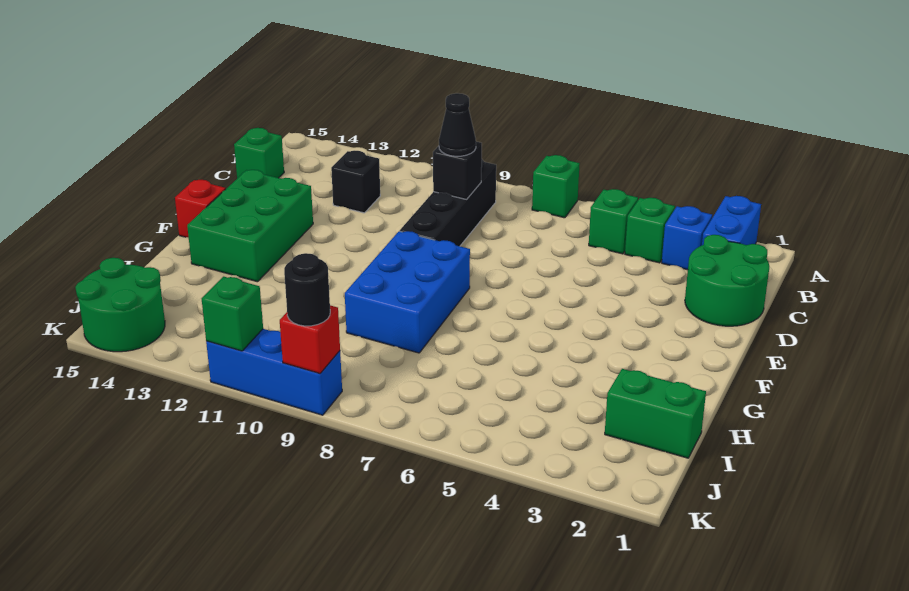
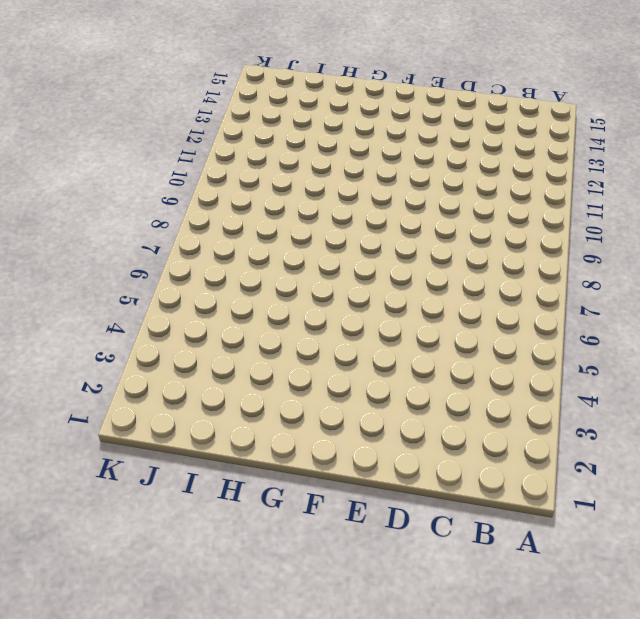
none -> blue brick A2:B2 level 1
none -> green brick A7 level 1
none -> blue brick B3 level 1

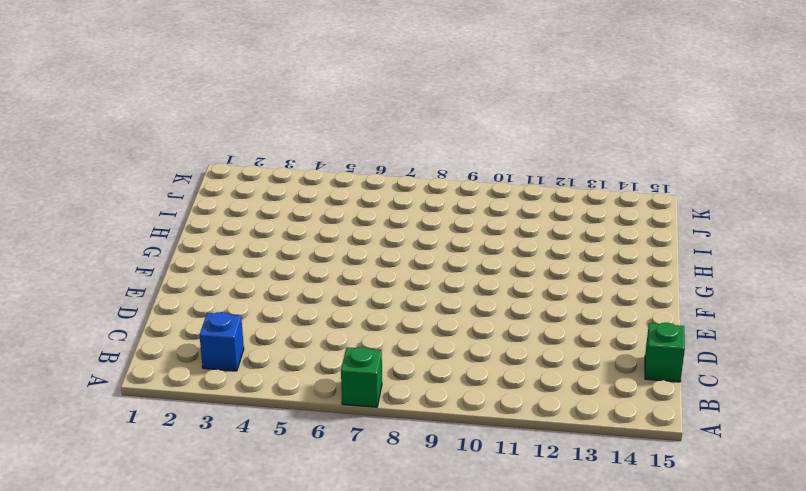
none -> blue brick A2:B2 level 1
none -> green brick B4 level 1
none -> green brick B5 level 1

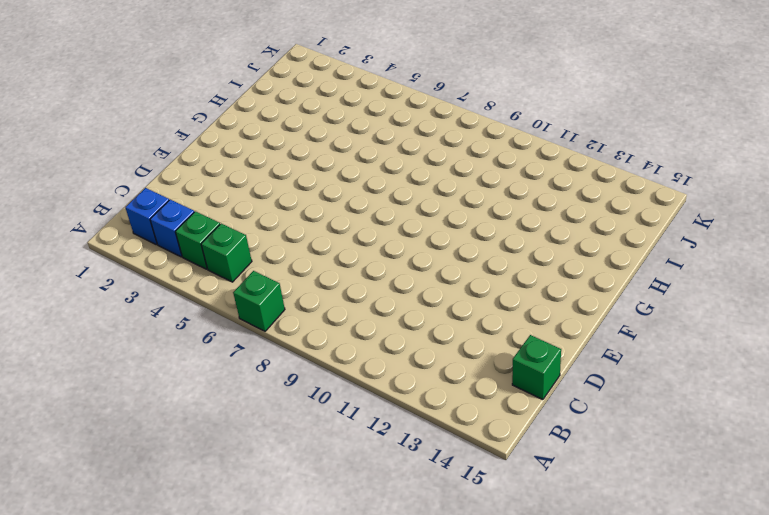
blue brick B2 level 1 -> blue brick A2:B2 level 1
none -> black brick B9:E9 level 1
none -> green round brick C1:D2 level 1
none -> black brick C12 level 1

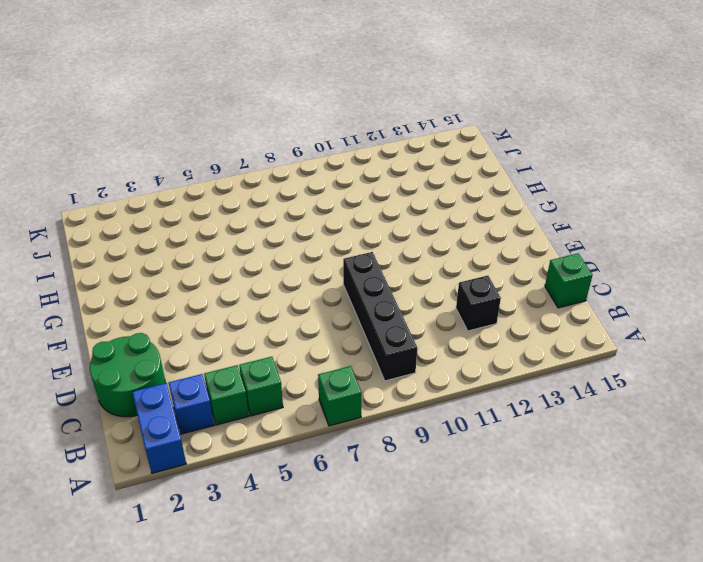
none -> green brick E13:G14 level 1
none -> blue brick F8:H9 level 1
none -> red brick F15 level 1

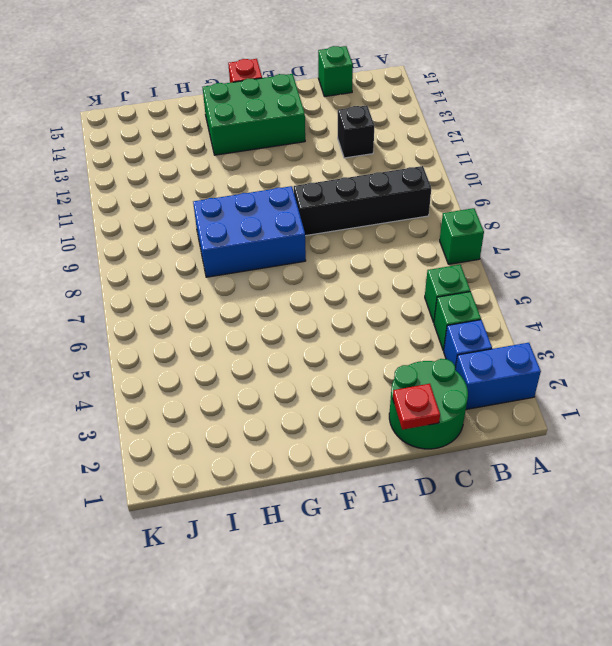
red plate D1 level 2 -> none
none -> green brick I1:I2 level 1
none -> green round brick J14:K15 level 1
none -> blue brick K9:K11 level 1

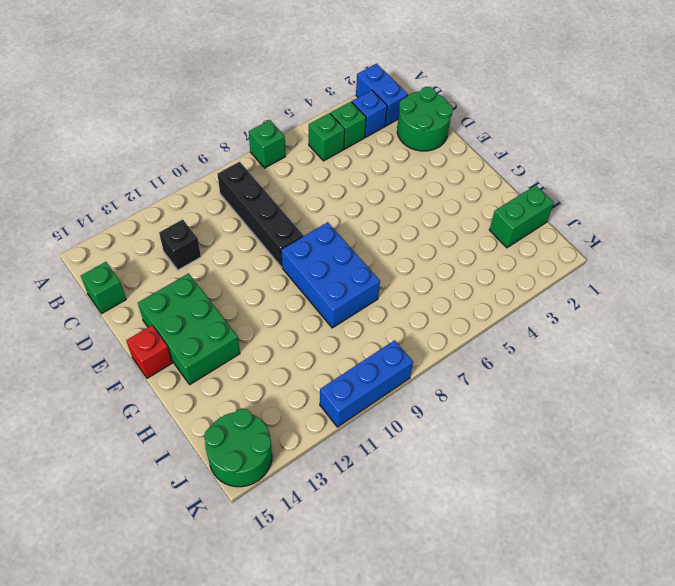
none -> black brick C9 level 2
none -> red brick K9 level 2
none -> green brick K11 level 2

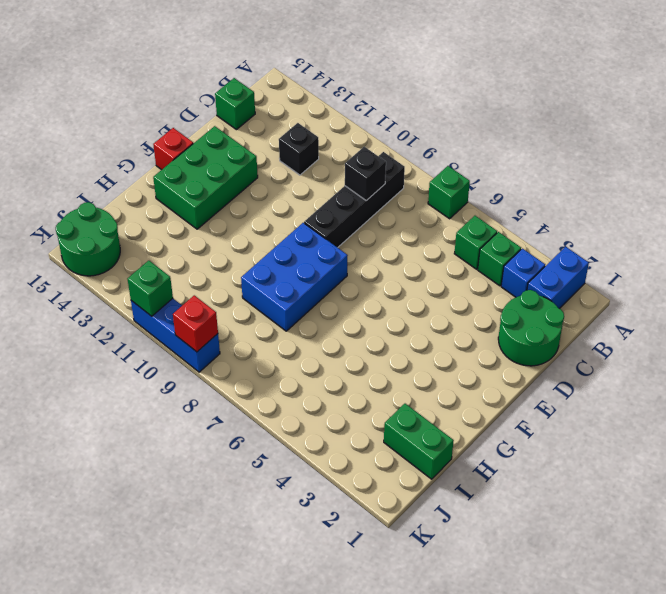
none -> black cone C9 level 3
none -> black round brick K9 level 3

